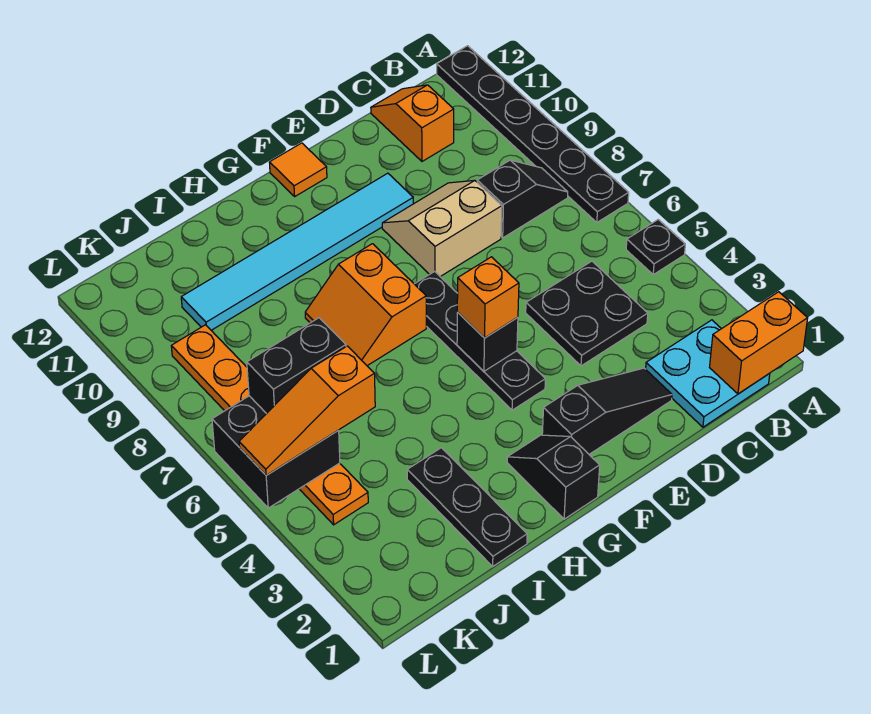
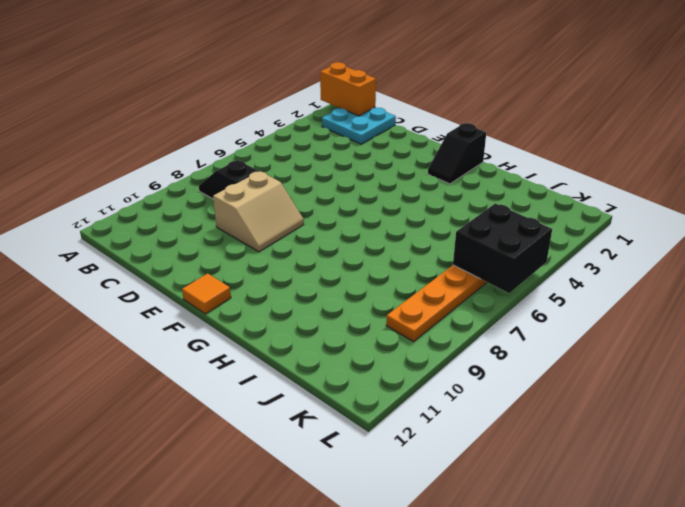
tan slope D8:E9 level 1 top D -> tan slope D8:E9 level 1 top 8
none -> black plate A5 level 1
none -> black plate A7:A12 level 1
none -> black plate C4:D5 level 1

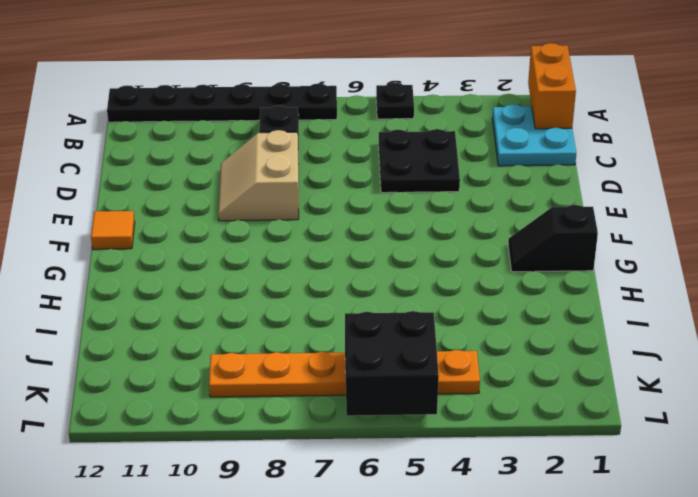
none -> orange slope C11:C12 level 1 top 11
none -> black slope D2:F2 level 1 top F
none -> cyan tile E10:J10 level 1

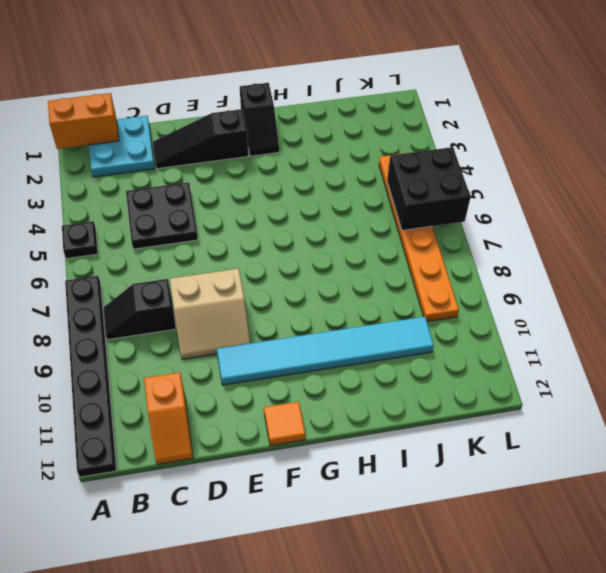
none -> black plate F4:F7 level 1
none -> orange slope G7:H8 level 1 top G
none -> black plate I1:I3 level 1

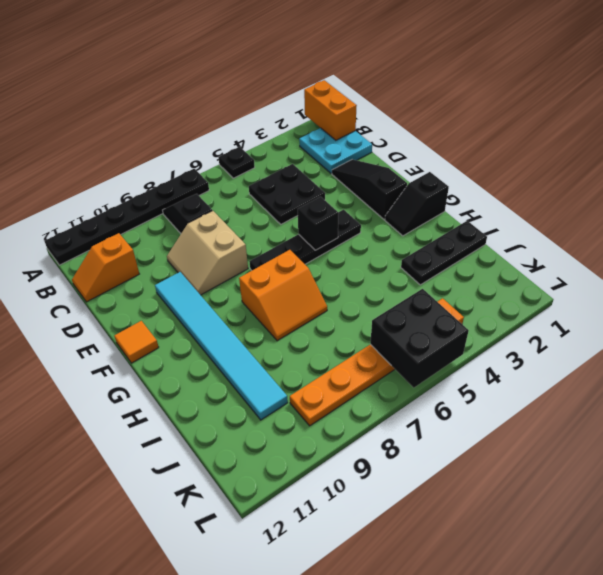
none -> orange brick F5 level 3
none -> orange slope J5:L5 level 3 top J
none -> black brick J6:K6 level 3

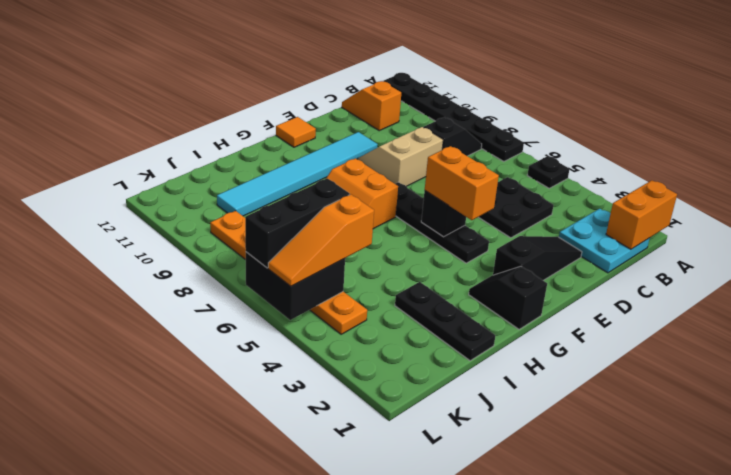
orange brick F4:F5 level 3 -> orange brick F5 level 3
black brick J6:L6 level 3 -> black brick J6:K6 level 3

